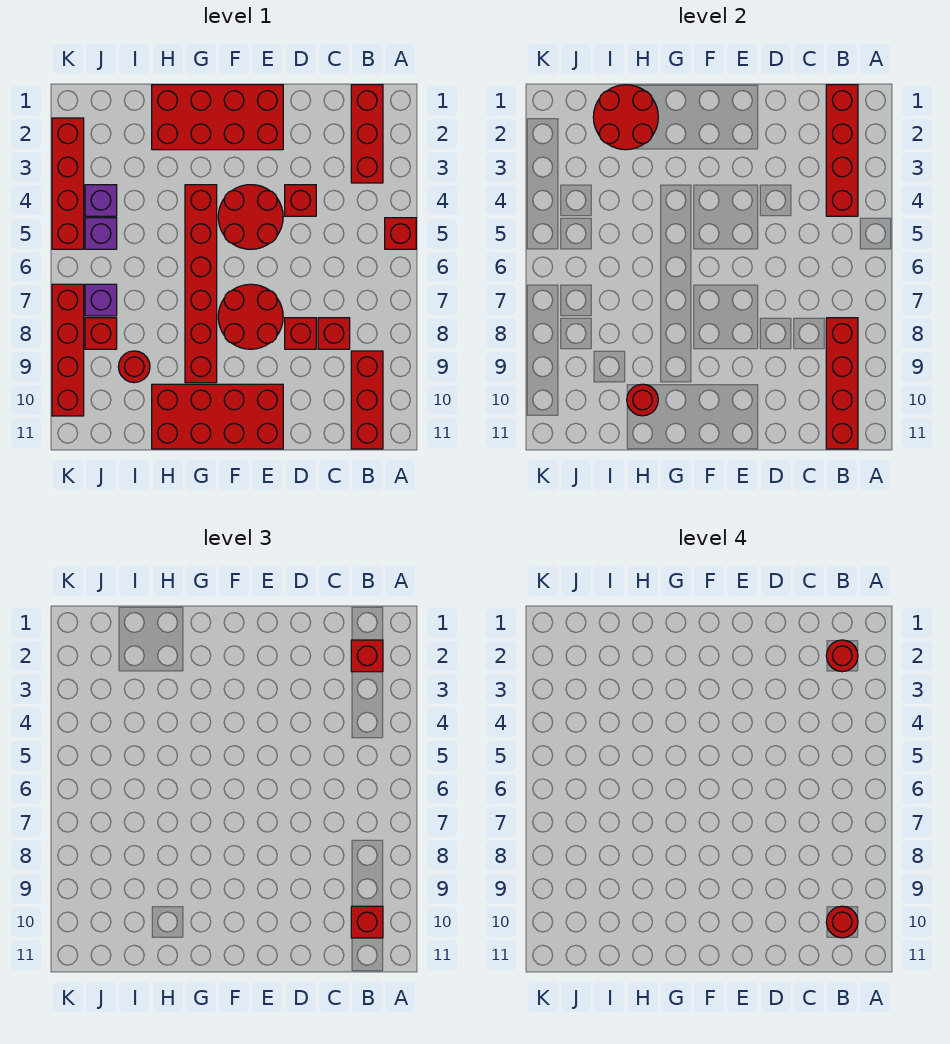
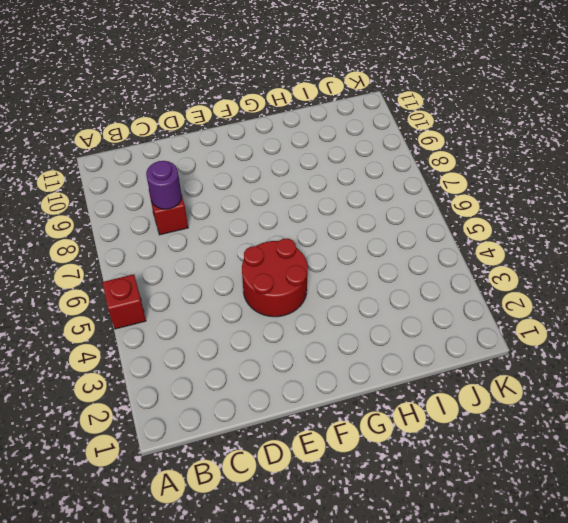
purple round brick C8 level 2 -> none
none -> red brick B1:B3 level 1
none -> red brick B9:B11 level 1
none -> red brick D4 level 1

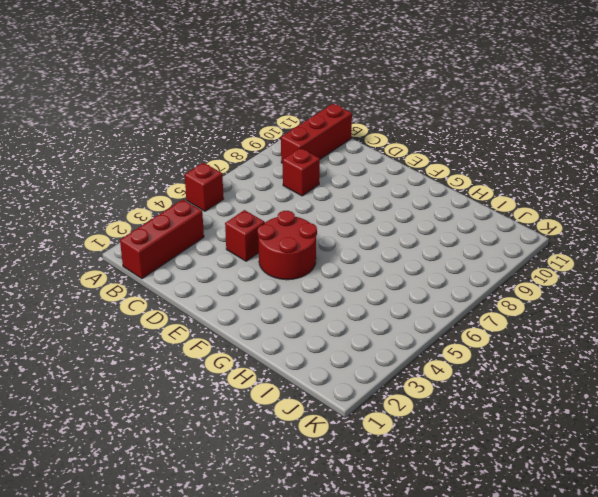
none -> red brick D8 level 1
none -> red brick E1:H2 level 1
none -> red round brick E7:F8 level 1

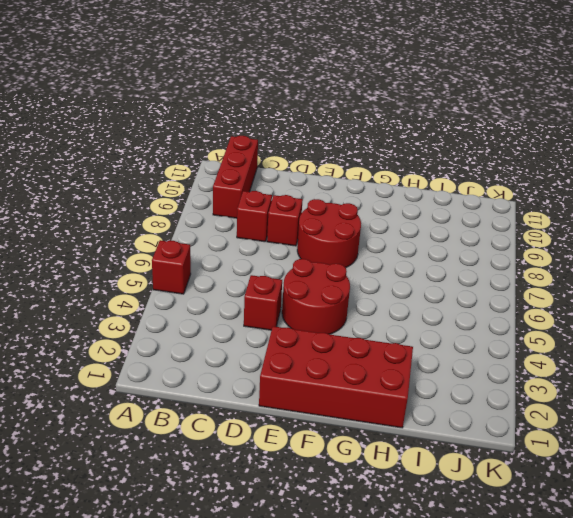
none -> red brick B1:B3 level 1
none -> red brick E10:H11 level 1
none -> red brick G4:G9 level 1

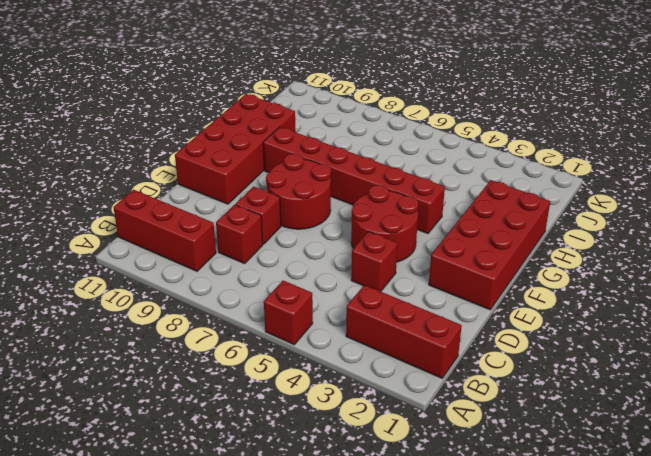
none -> red round brick I9 level 1
none -> purple brick J4 level 1
none -> purple brick J5 level 1

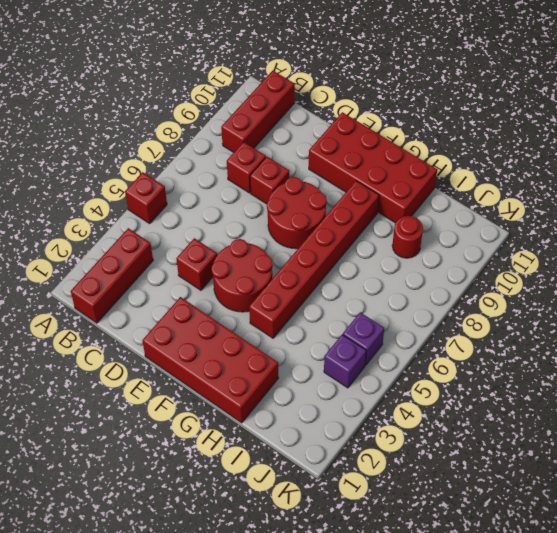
none -> purple brick J7 level 1
none -> red brick J8 level 1
none -> red brick K2:K5 level 1

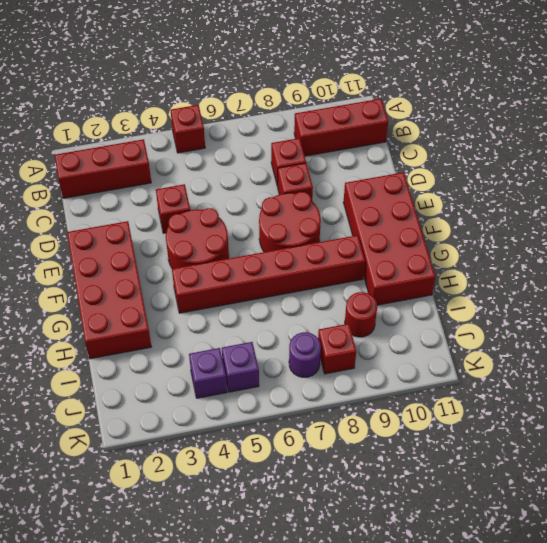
purple round brick J7 level 1 -> purple brick J7 level 1
none -> red brick K2:K5 level 1
none -> red brick K7:K10 level 1
none -> red brick B1:B4 level 2

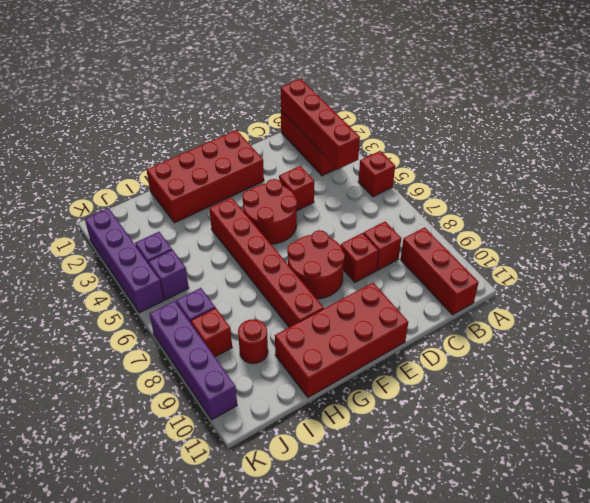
purple brick K2:K5 level 1 -> red brick K2:K5 level 1
purple brick K7:K10 level 1 -> red brick K7:K10 level 1
none -> red brick B8:B11 level 2
none -> red round brick H1:I2 level 2
none -> red round brick H10 level 2

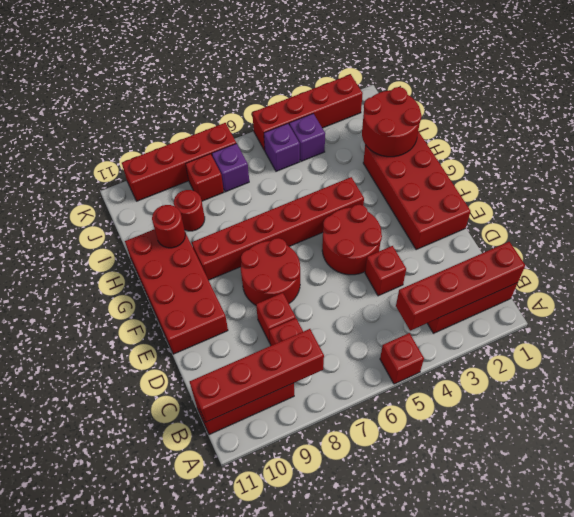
none -> red brick B2 level 3
none -> red brick B10 level 3
none -> red round brick B2 level 4

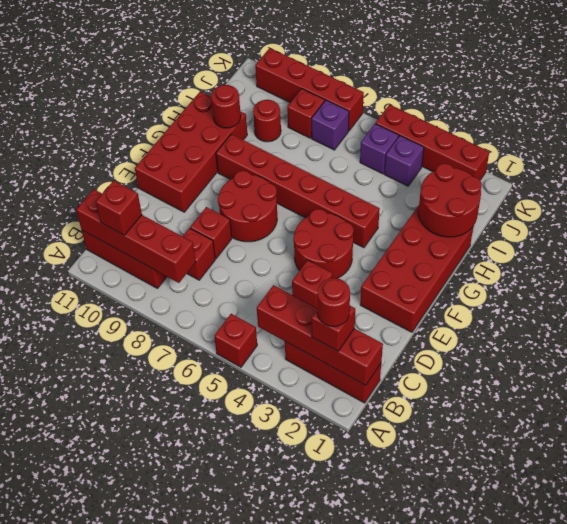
none -> red round brick B10 level 4

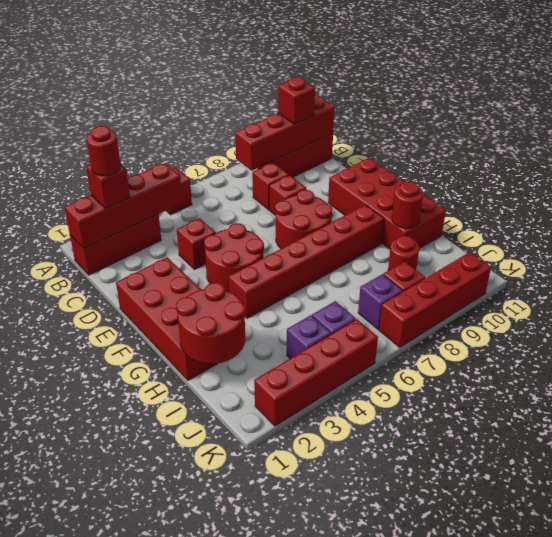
none -> red round brick B10 level 4

